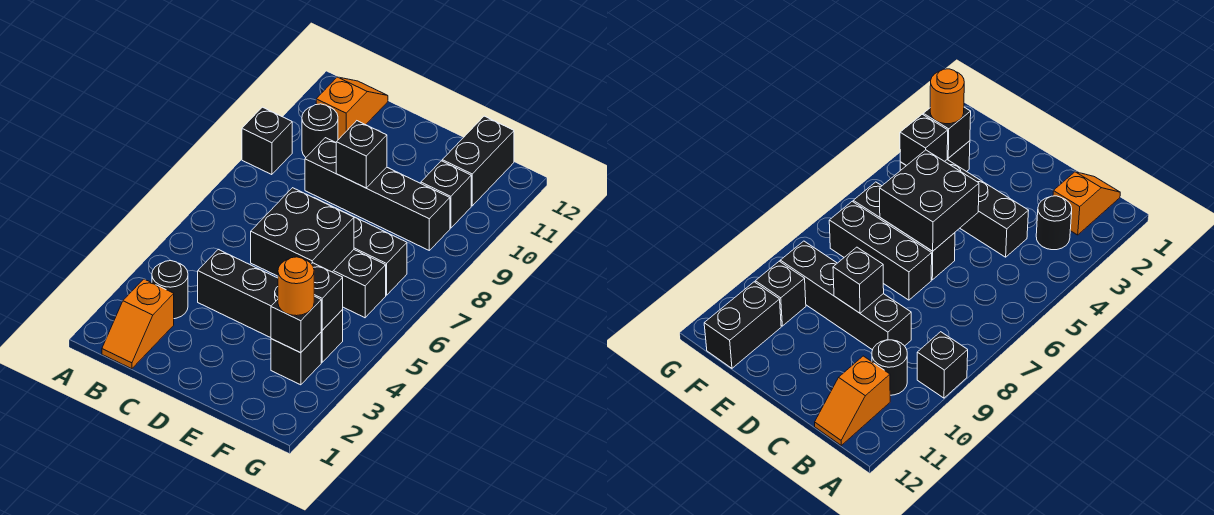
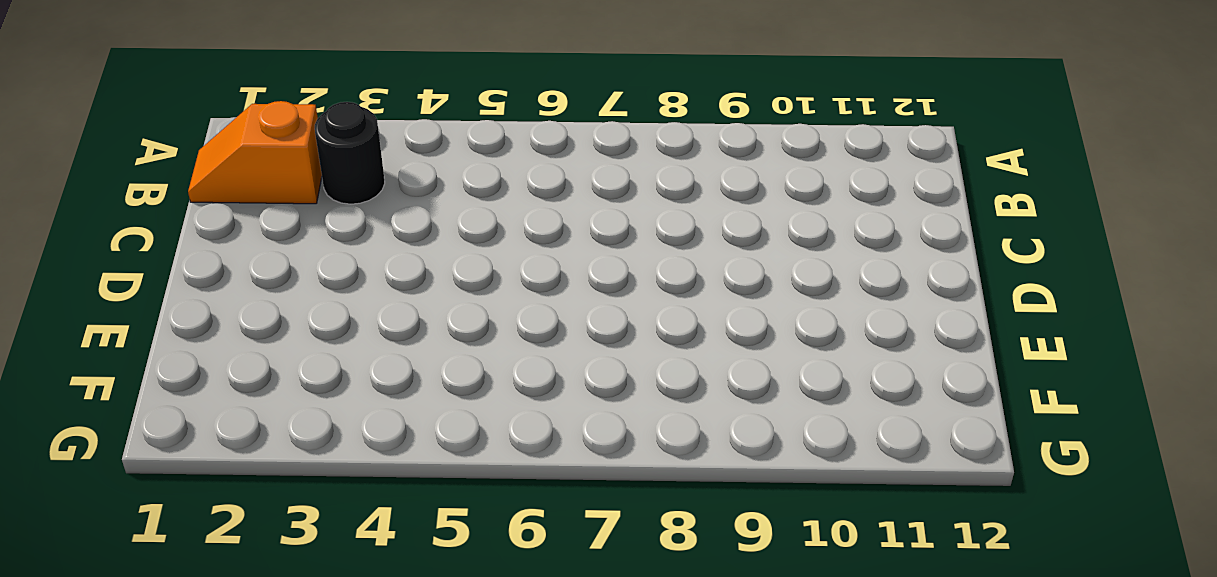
none -> black brick A9 level 1
none -> black round brick B10 level 1
none -> orange slope B11:B12 level 1 top 11

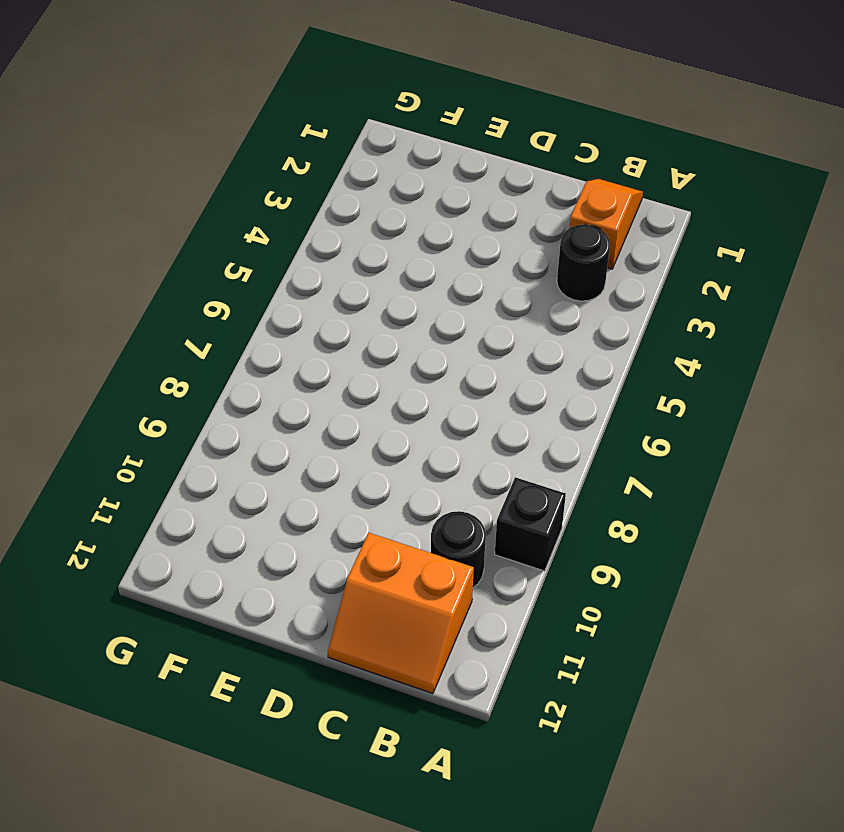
orange slope B11:C12 level 1 top 11 -> orange slope B11:B12 level 1 top 11
none -> black brick C4:F4 level 1
none -> black brick C9:F9 level 1
none -> black brick D6:F6 level 1

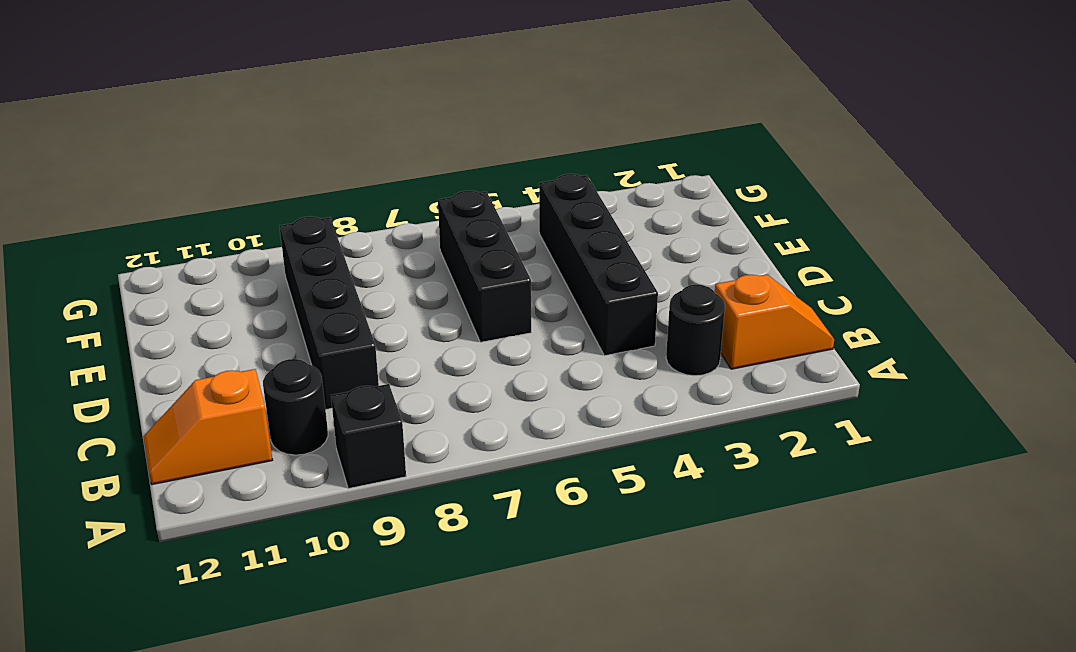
none -> black brick D7:F7 level 1
none -> black brick F3 level 1
none -> black brick F10 level 1

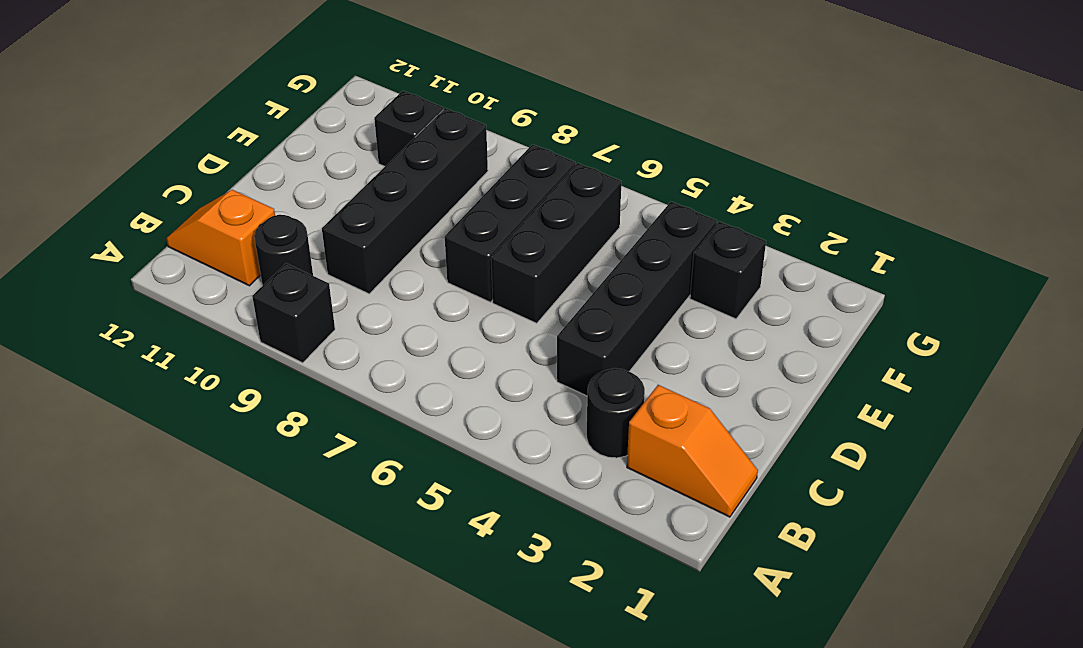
none -> black brick F11:F12 level 1
none -> black brick D5:E6 level 2
none -> black brick D9 level 2

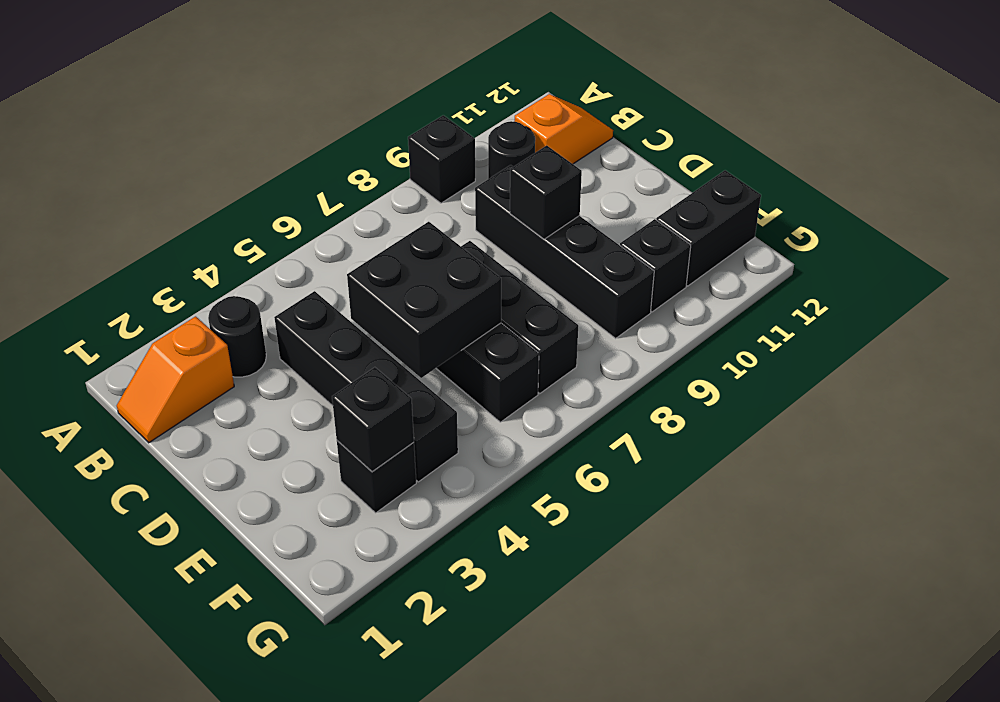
none -> black brick F4 level 2
none -> orange round brick F3 level 3

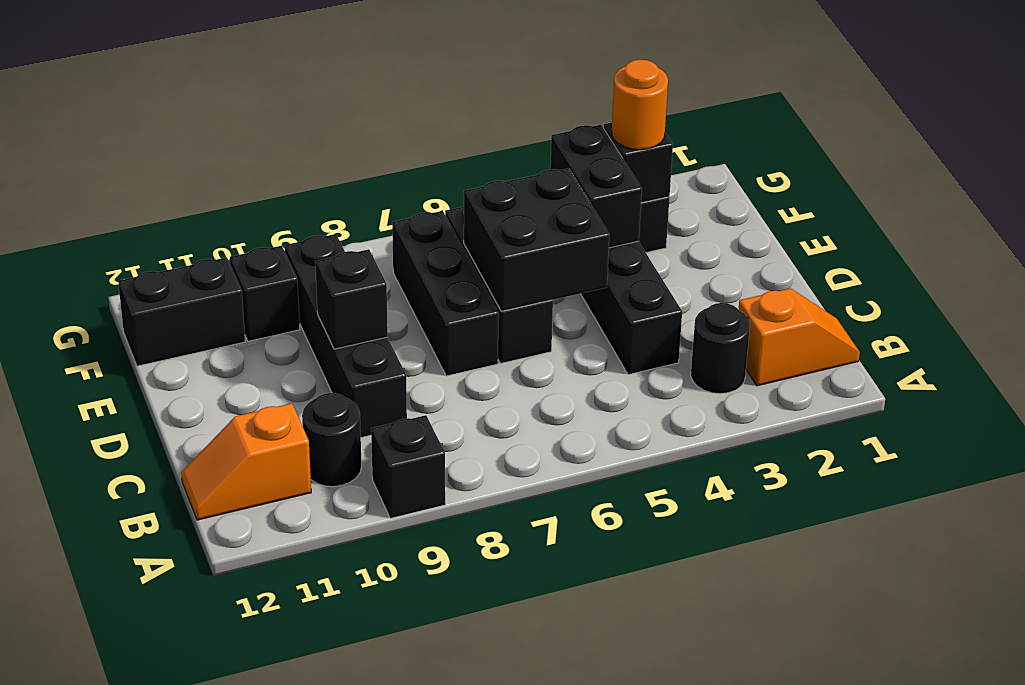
black brick E4:F4 level 2 -> black brick F4 level 2

